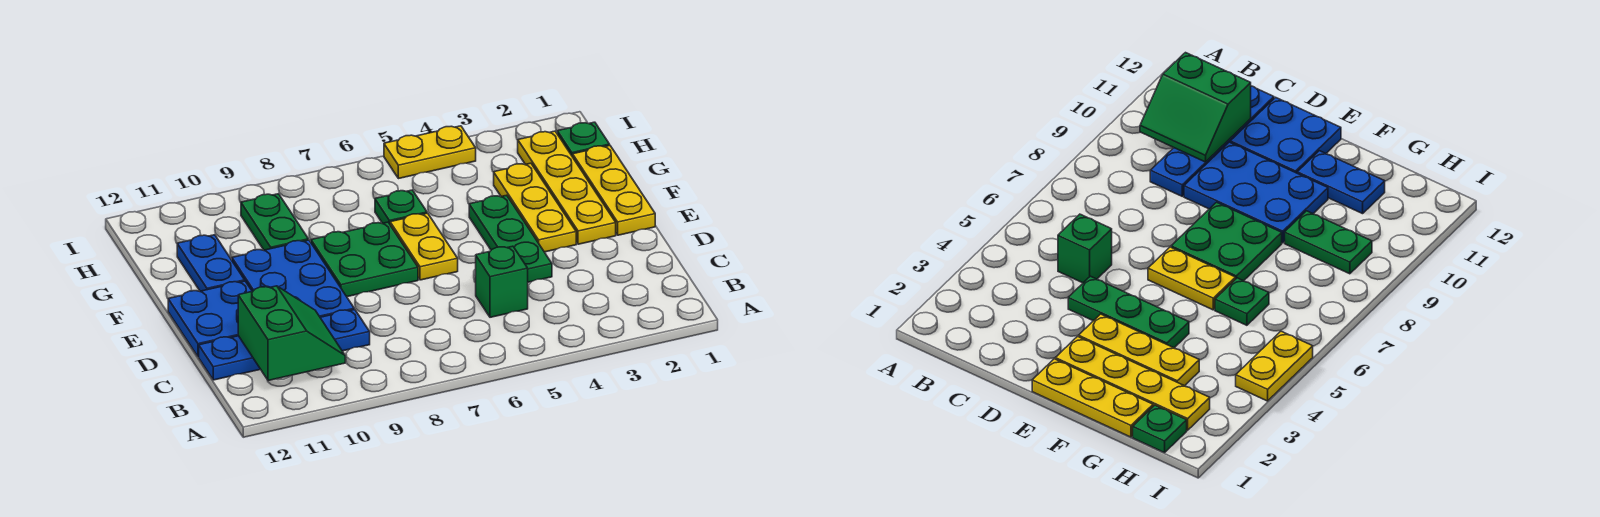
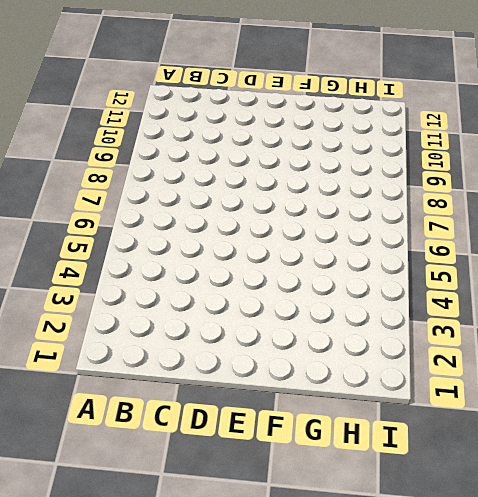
none -> green brick C5 level 1
none -> blue plate C9:C12 level 1
none -> green plate D4:F4 level 1

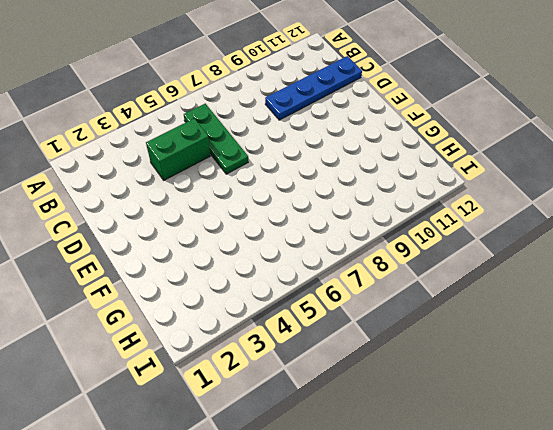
green plate B6:D6 level 1 -> green plate D4:F4 level 1
green brick C4:C5 level 1 -> green brick C5 level 1
none -> blue plate D9:F10 level 1
none -> blue plate D11:E12 level 1
none -> yellow plate E1:G1 level 1

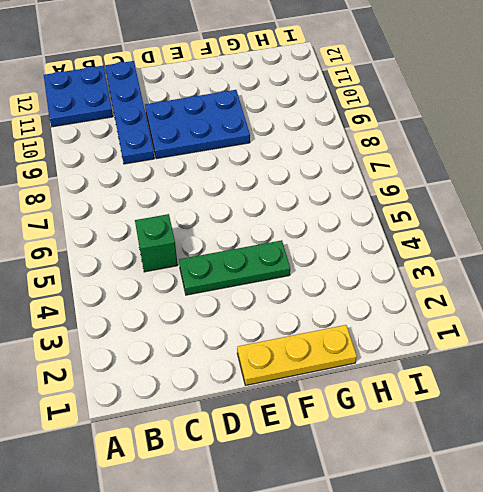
blue plate A11:B12 level 1 -> blue plate D11:E12 level 1
none -> yellow plate E2:H2 level 1
none -> yellow plate E3:G3 level 1
none -> yellow plate E6:F6 level 1

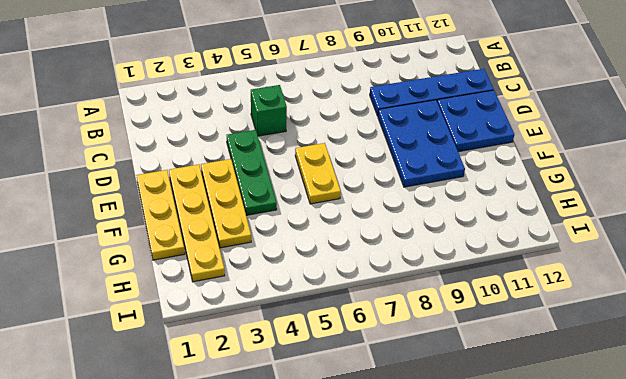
none -> green plate E7:F8 level 1
none -> blue plate F11:G11 level 1
none -> green plate G6 level 1

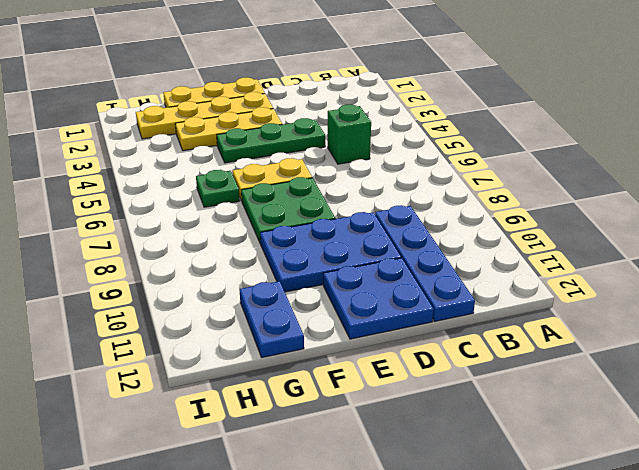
blue plate G11:G12 level 1 -> blue plate F11:G11 level 1
none -> green plate G9:H9 level 1
none -> green plate H1 level 1
none -> yellow plate I4:I5 level 1

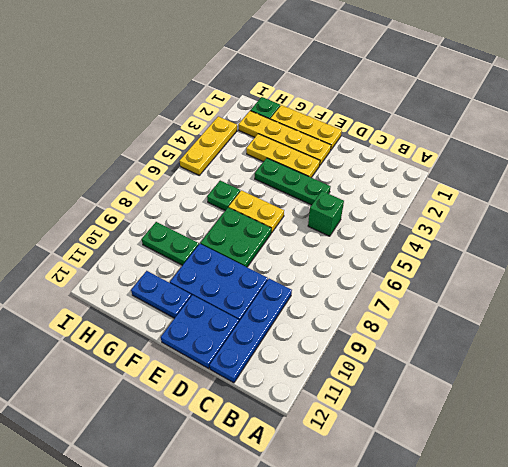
yellow plate I3:I5 level 1 -> yellow plate I4:I5 level 1
none -> green slope B10:C11 level 2 top 11

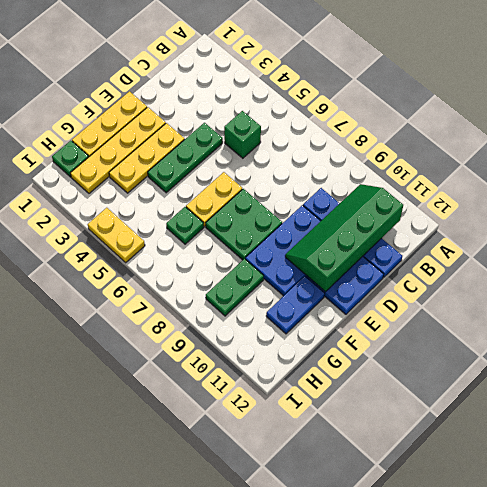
green slope B10:E11 level 2 top 11 -> green slope B10:C11 level 2 top 11

